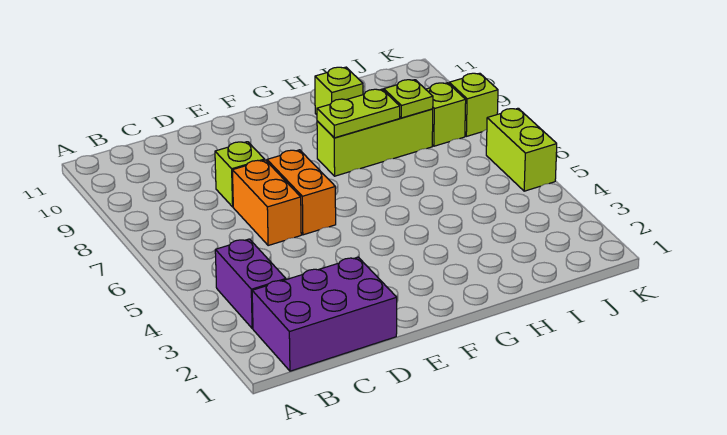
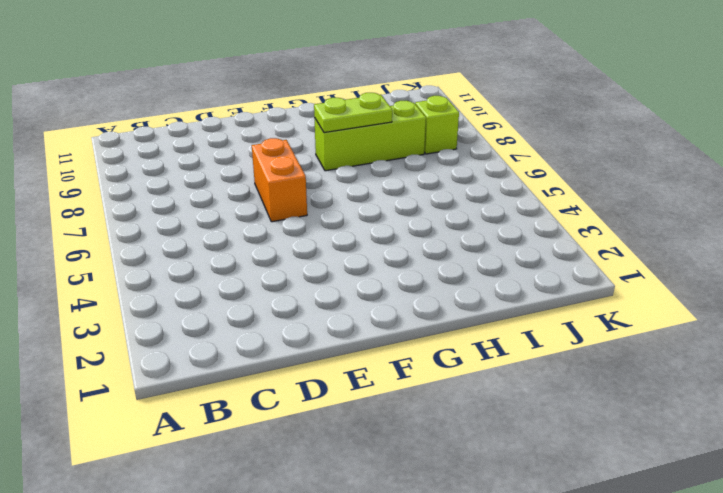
none -> purple brick B1:D2 level 1
none -> purple brick B3:B4 level 1
none -> orange brick D6:D7 level 1

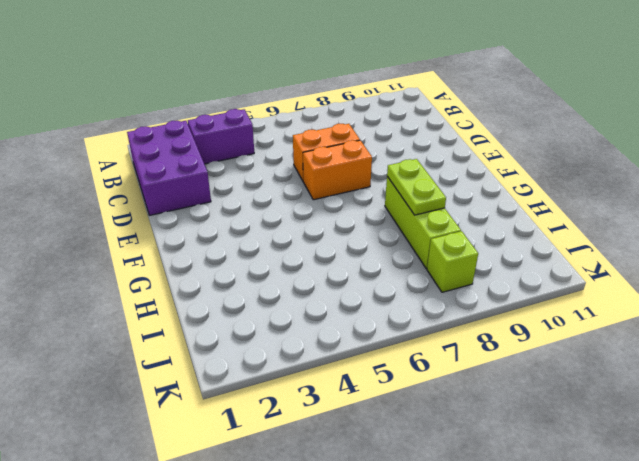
none -> lime brick D8 level 1
none -> lime brick H10 level 1
none -> lime brick K5:K6 level 1

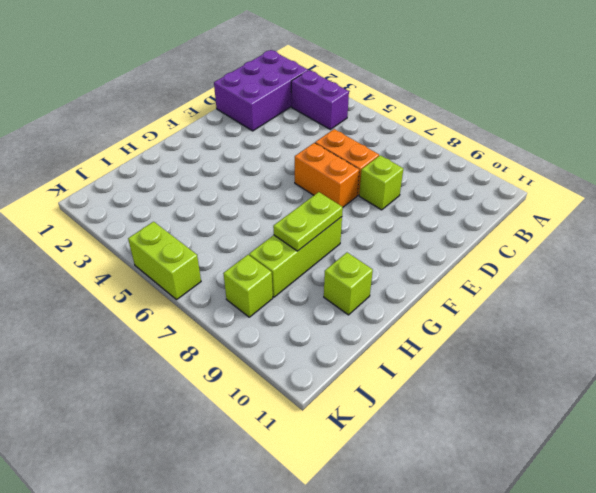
none -> lime brick K8 level 1
none -> lime plate I8 level 2

